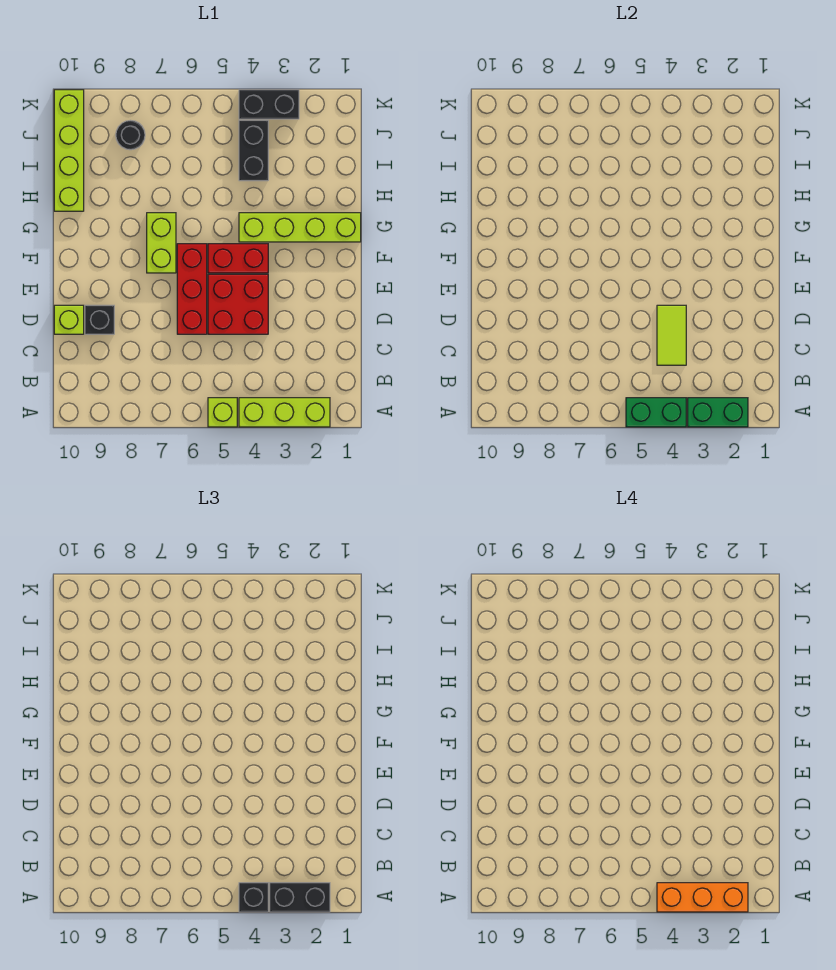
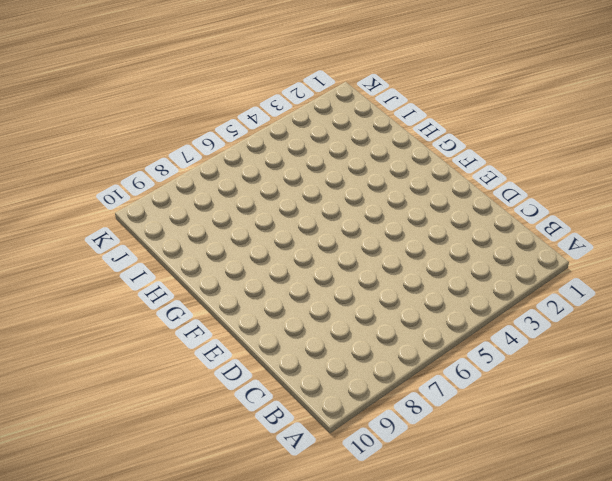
none -> lime brick A2:A4 level 1
none -> lime brick A5 level 1
none -> red brick D4:E5 level 1

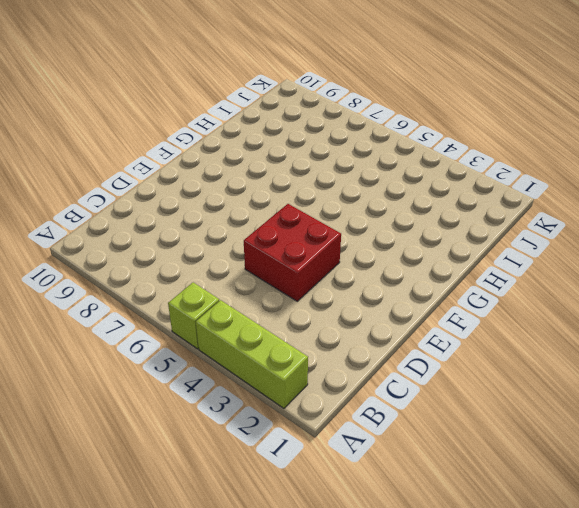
none -> red brick D6:F6 level 1
none -> black brick D9 level 1
none -> lime brick D10 level 1

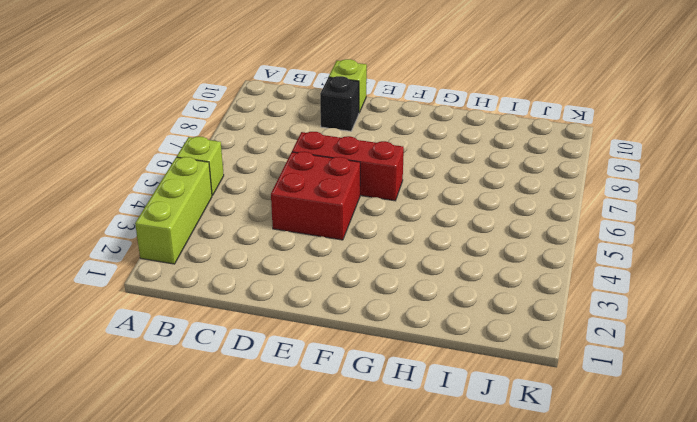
none -> red brick F4:F5 level 1
none -> lime brick F7:G7 level 1
none -> lime brick G1:G4 level 1

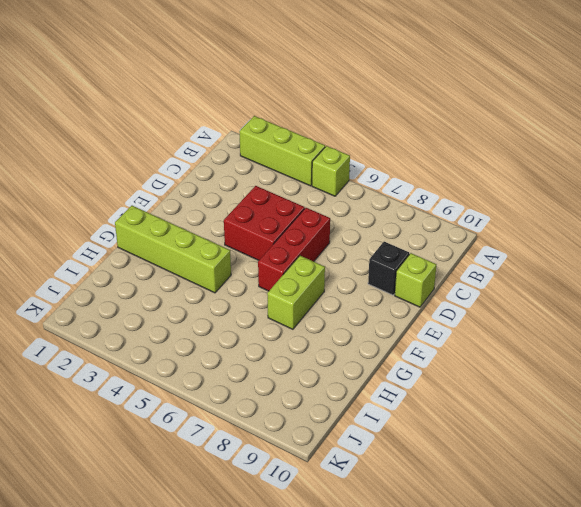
none -> red brick F4:F5 level 1
none -> lime brick H10:K10 level 1
none -> black brick I4:J4 level 1

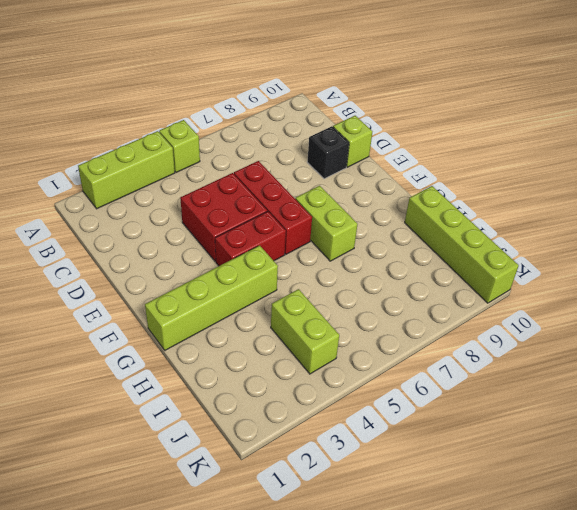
lime brick I4:J4 level 1 -> black brick I4:J4 level 1
none -> black round brick J8 level 1
none -> black brick K3:K4 level 1
none -> green brick A2:A3 level 2

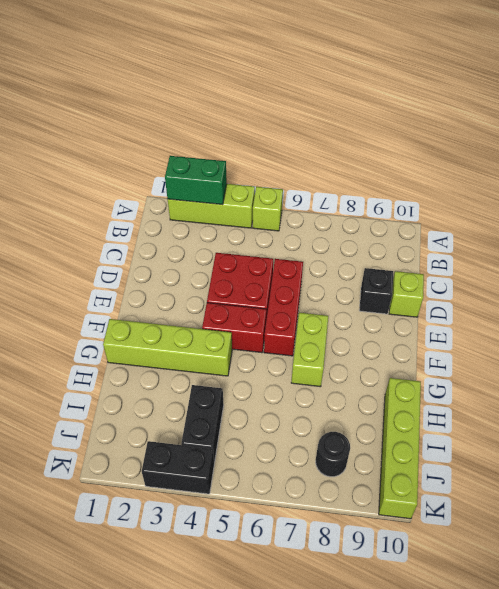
none -> green brick A4:A5 level 2
none -> lime tile C4:D4 level 2
none -> black brick A2:A3 level 3

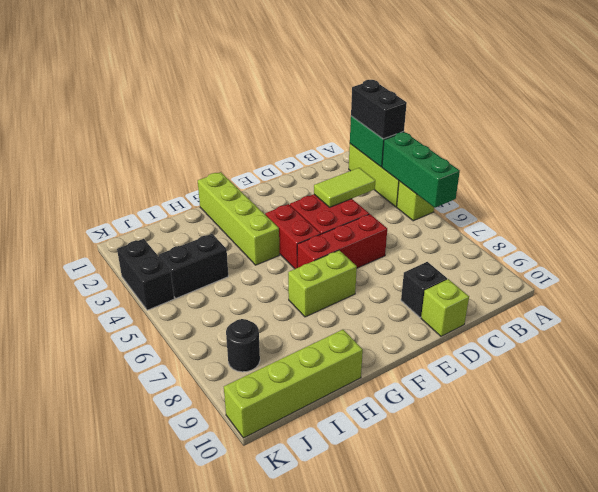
green brick A4:A6 level 2 -> green brick A4:A5 level 2
none -> black brick A4 level 3
none -> orange brick A2:A4 level 4

